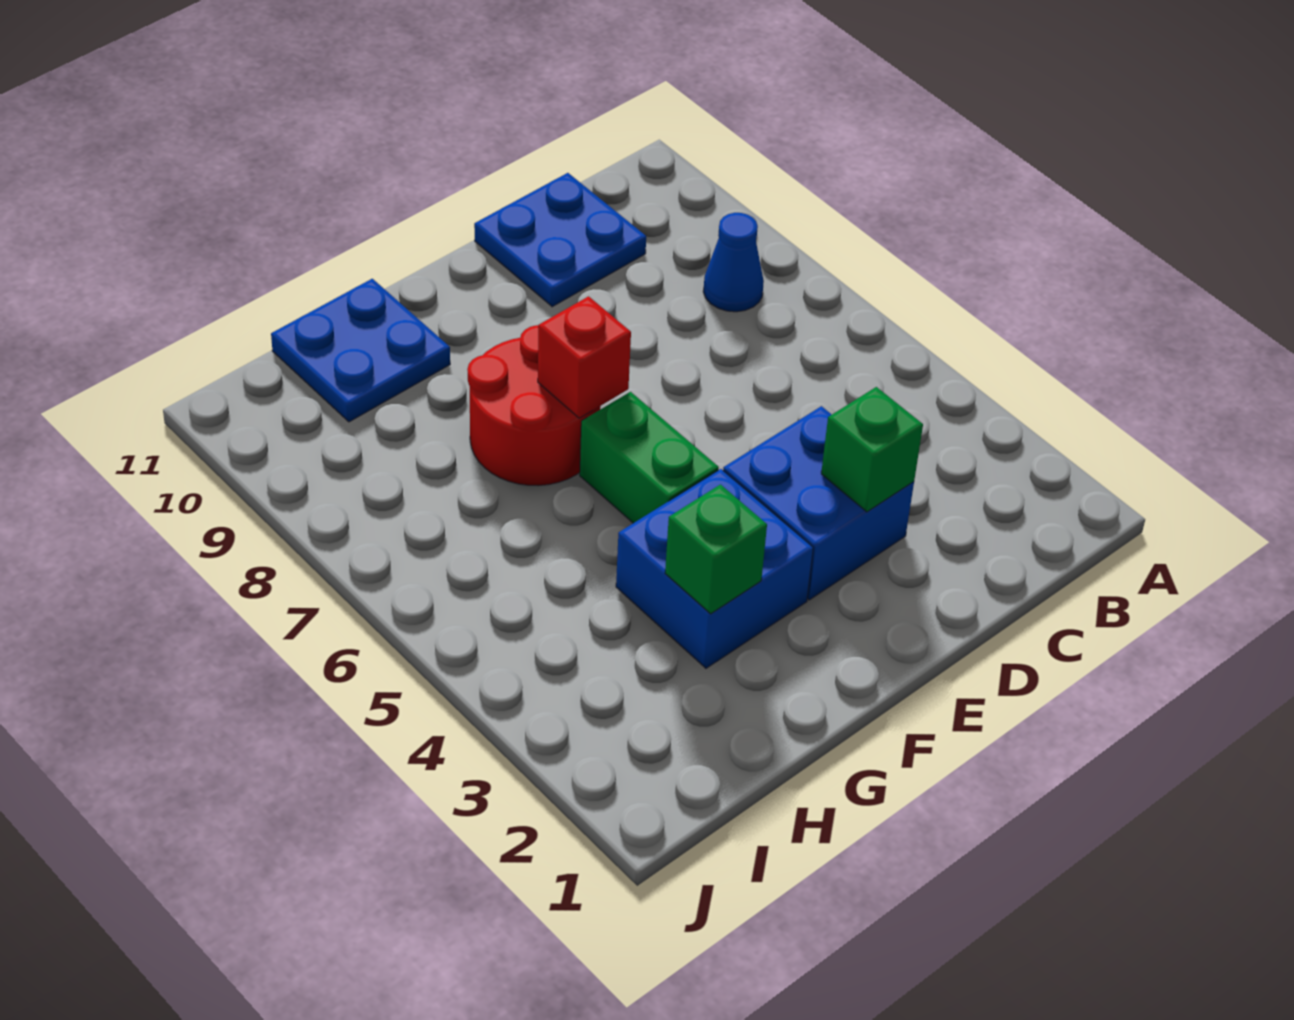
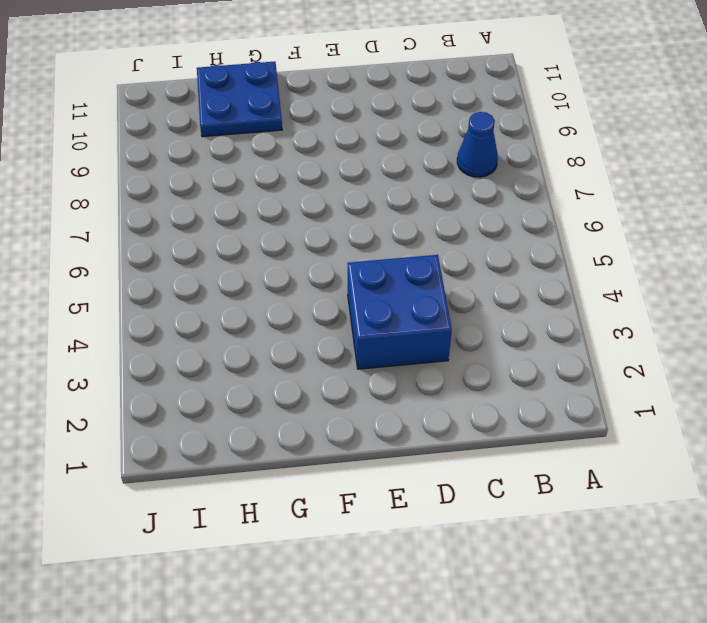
none -> blue plate C10:D11 level 1
none -> blue brick F3:G4 level 1

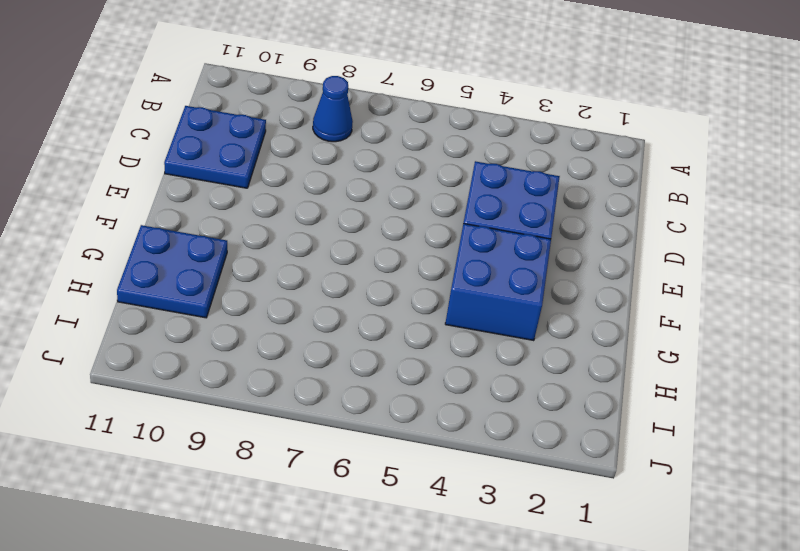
none -> green brick F5:F6 level 1
none -> red round brick F7:G8 level 1

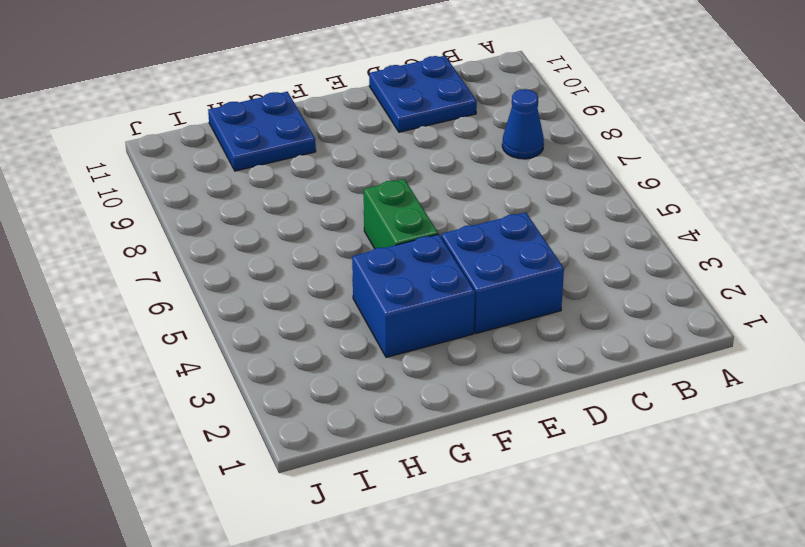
none -> red round brick F7:G8 level 1
none -> green brick D3 level 2

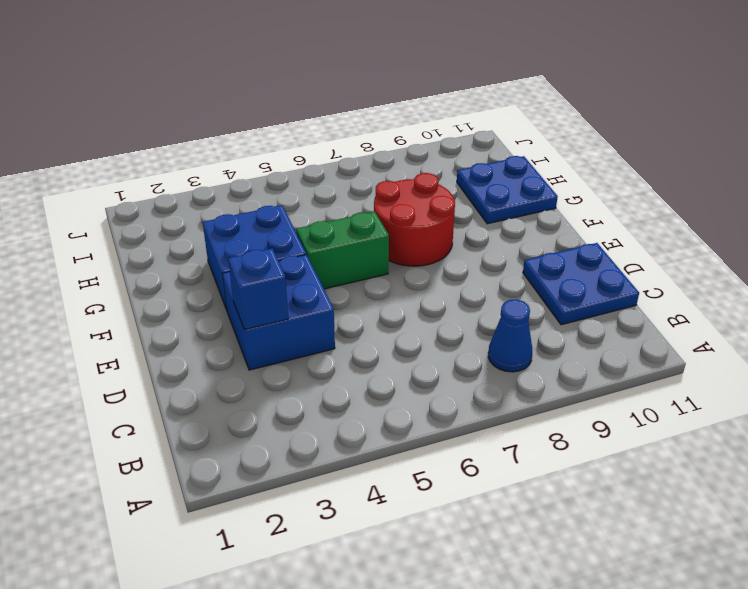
blue brick D3 level 2 -> green brick D3 level 2
none -> red brick F7 level 2
none -> green brick G3 level 2

